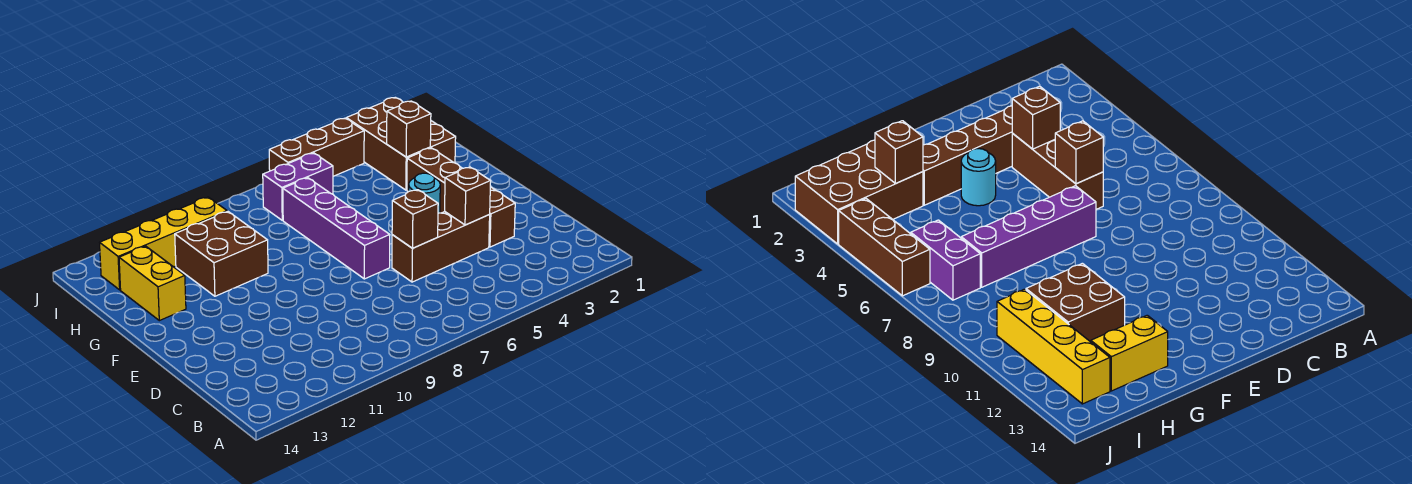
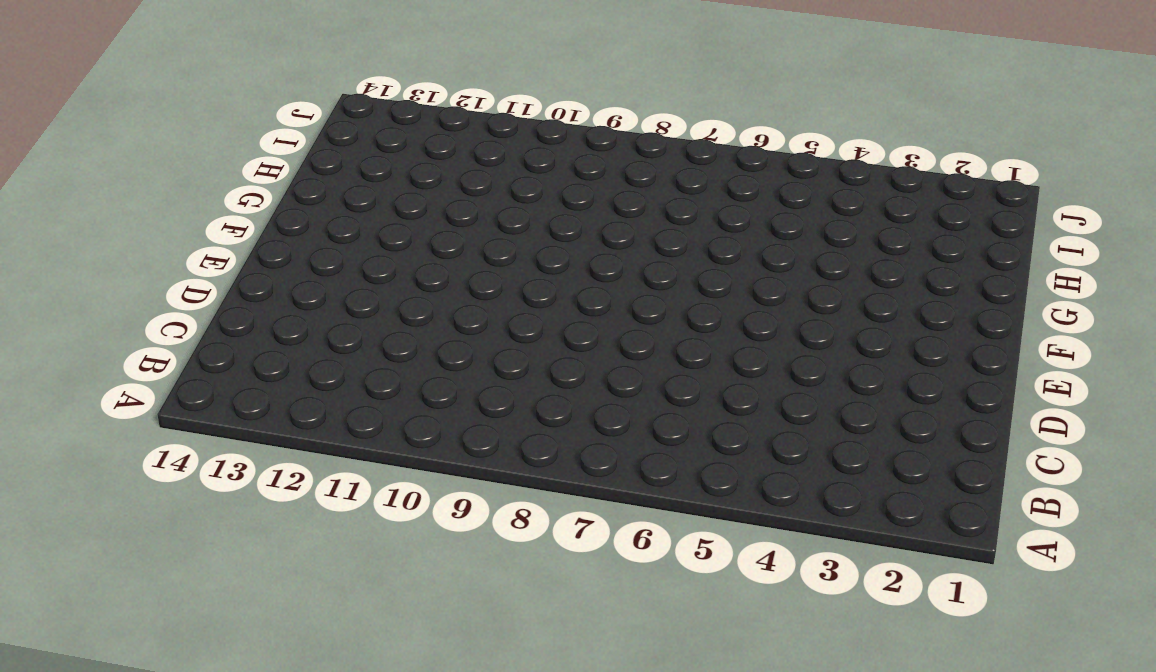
none -> brown brick D3:G3 level 1
none -> brown brick D4:D6 level 1
none -> purple brick E7:H7 level 1

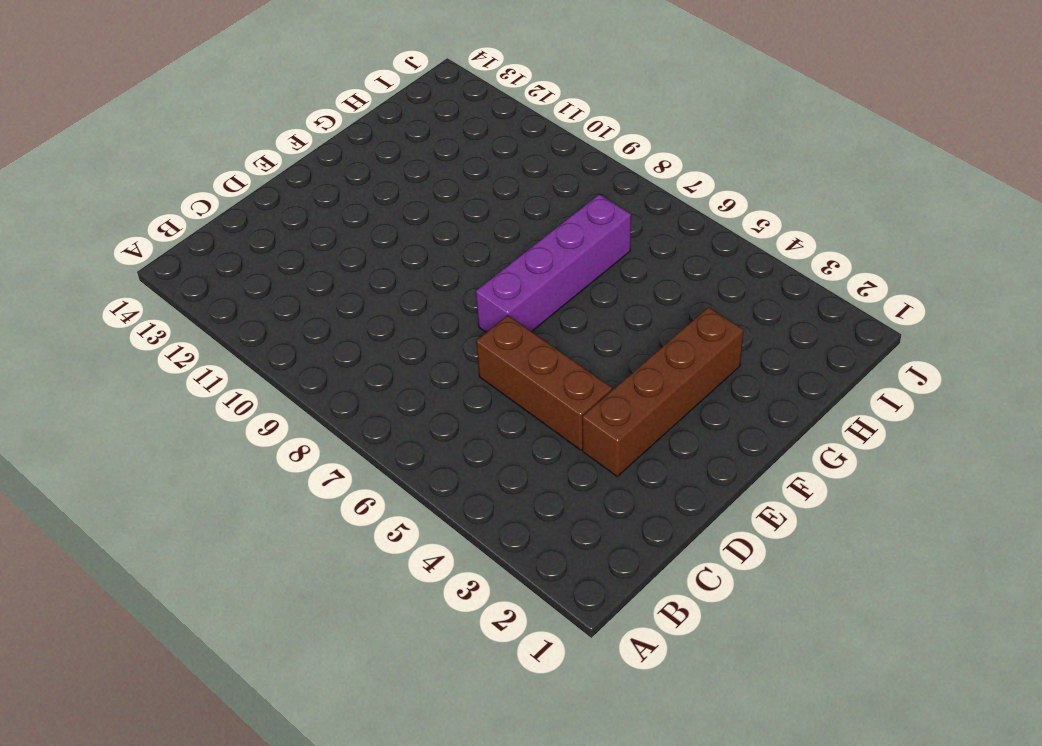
none -> cyan round brick F4 level 1
none -> brown brick G10:H11 level 1
none -> yellow brick G13:H13 level 1

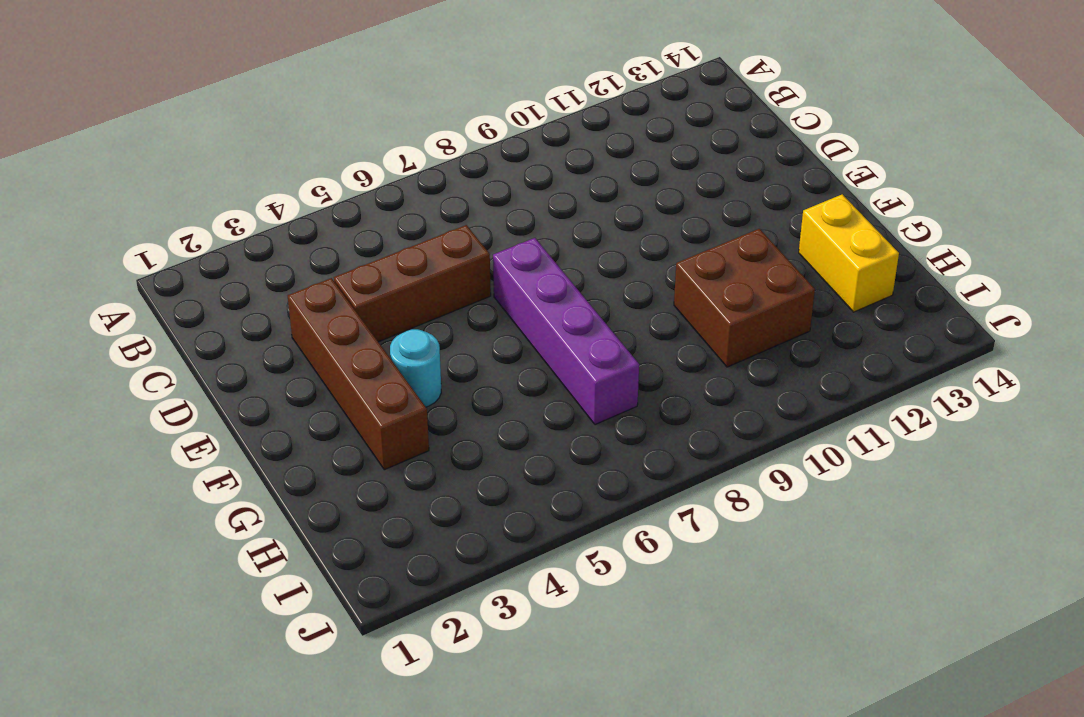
none -> brown brick H2:J3 level 1
none -> purple brick I6:I7 level 1
none -> yellow brick I10:I13 level 1

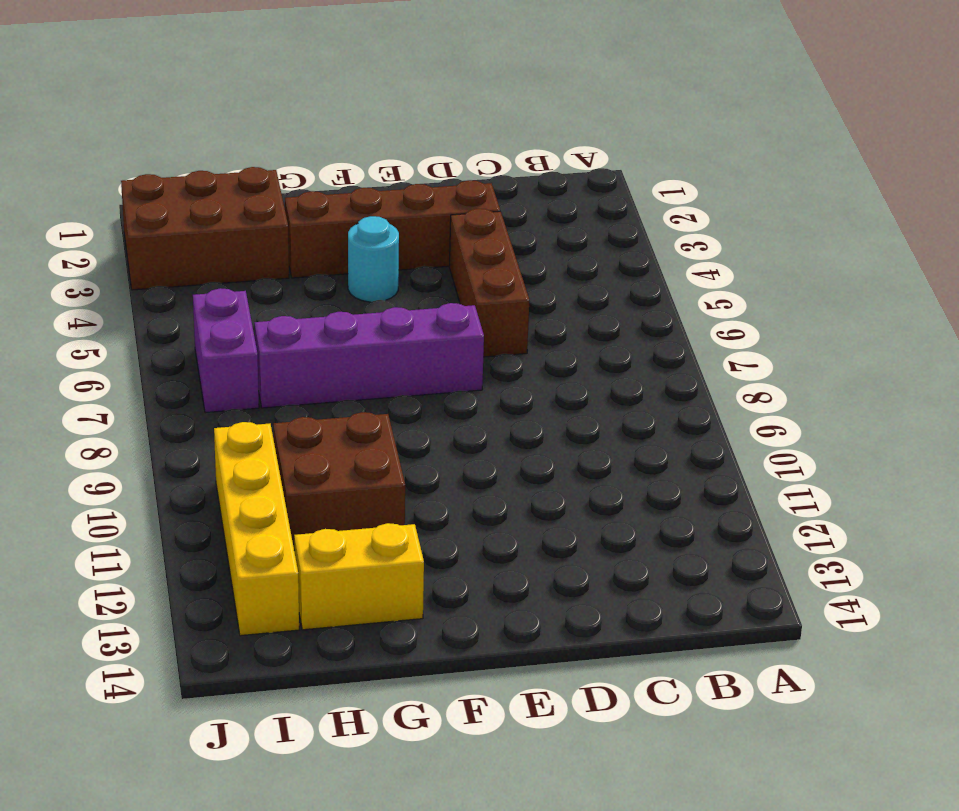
none -> brown brick J4:J6 level 1
none -> brown brick D4 level 2
none -> brown brick D6 level 2

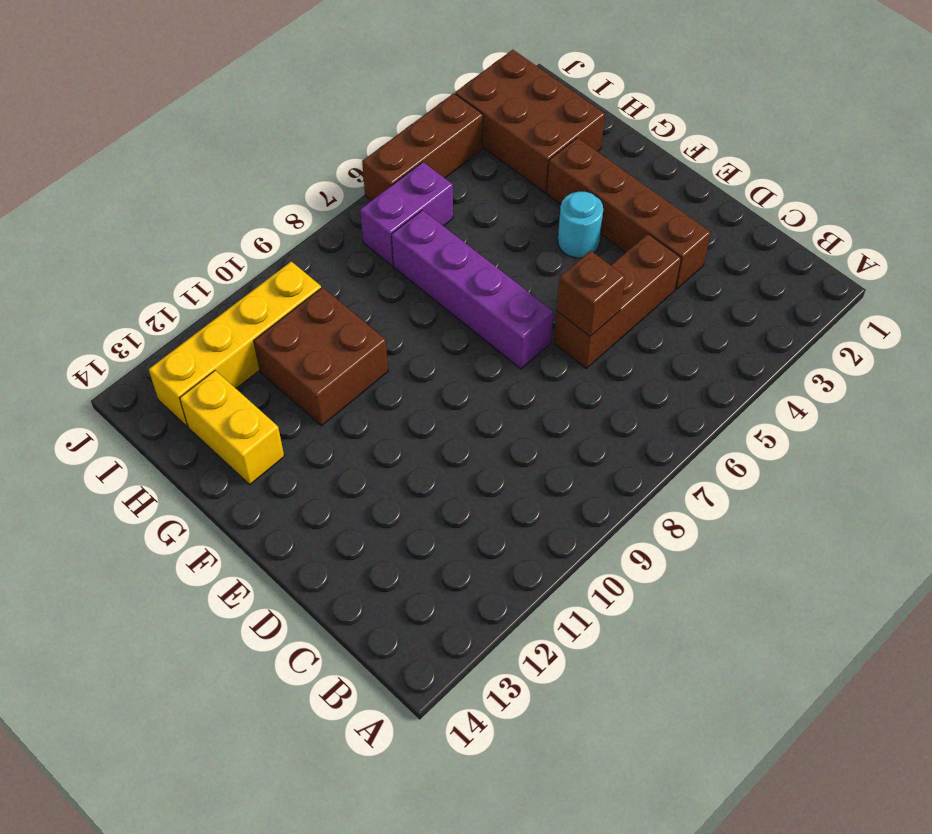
none -> brown brick D4 level 2
none -> brown brick H3 level 2

